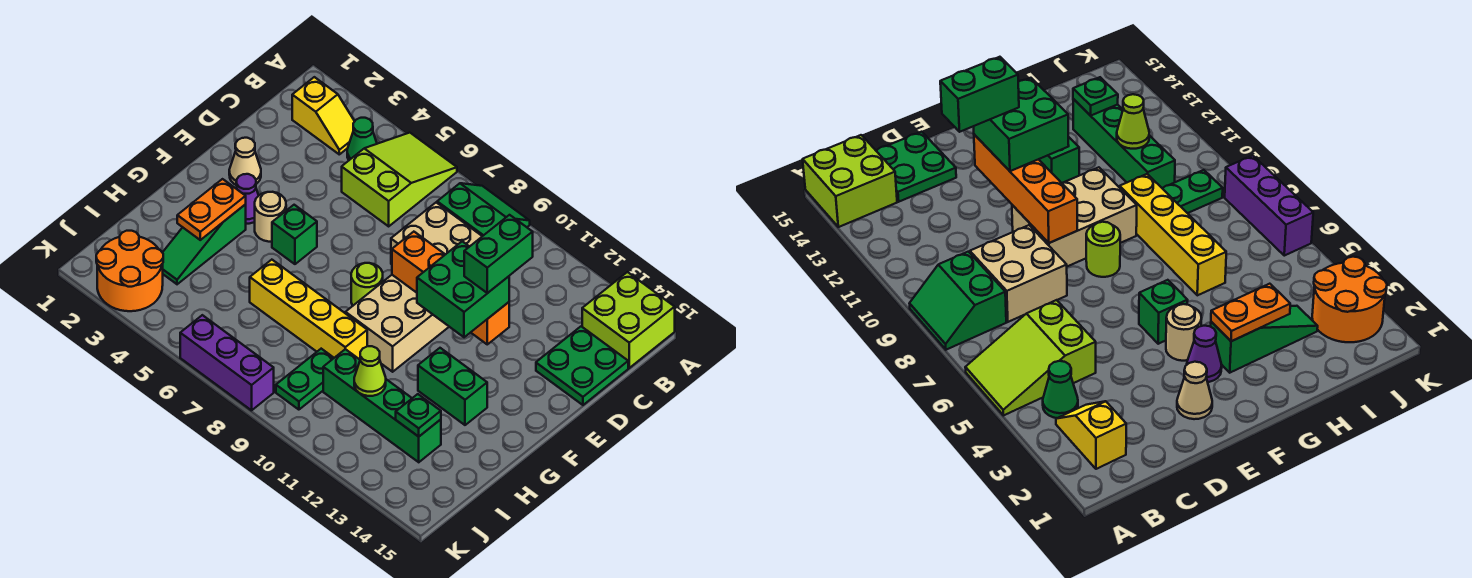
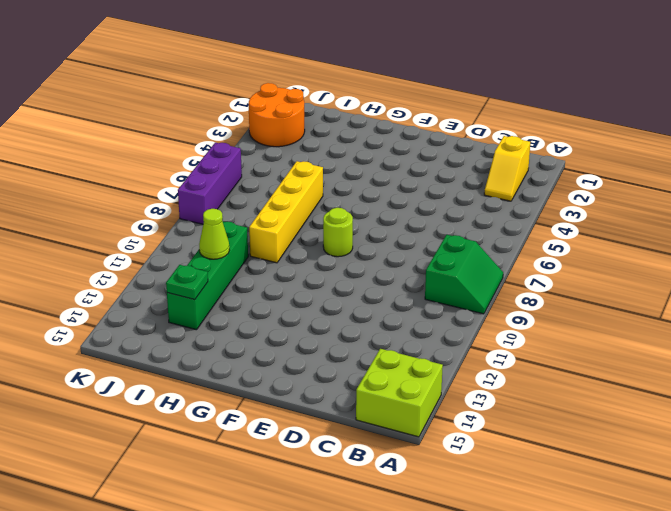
none -> lime slope A5:C6 level 1 top C
none -> green cone B4 level 1
none -> tan brick C8:D9 level 1

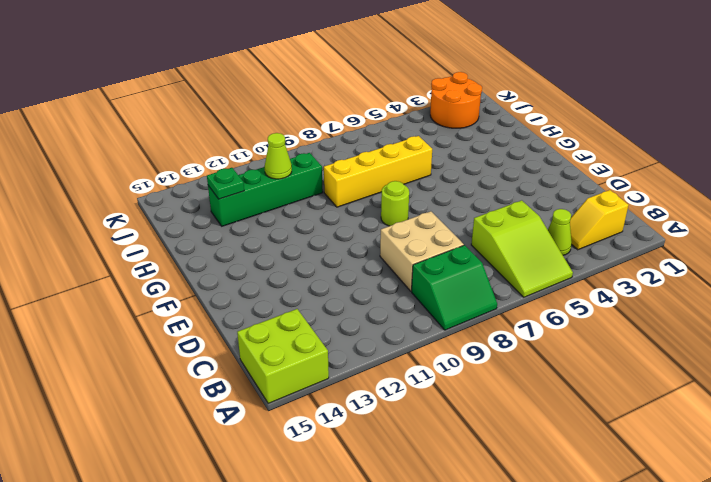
lime cone B4 level 1 -> green cone B4 level 1
none -> green plate C14:D15 level 1
none -> tan cone E2 level 1
none -> tan brick E9:G10 level 1

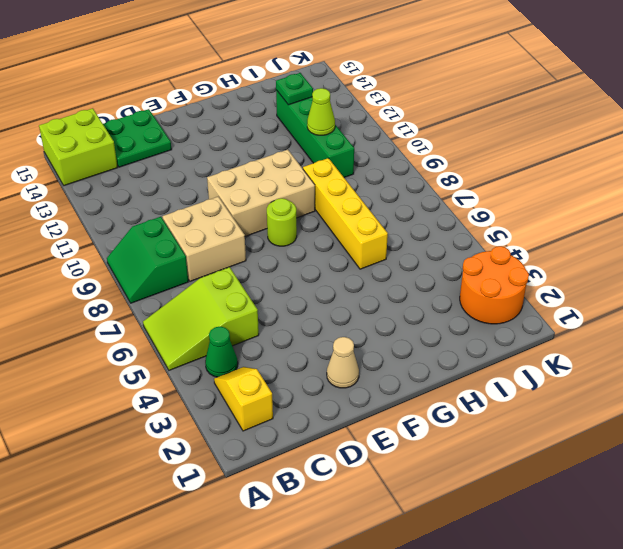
none -> purple cone F3 level 1
none -> tan round brick F4 level 1
none -> green brick F5 level 1

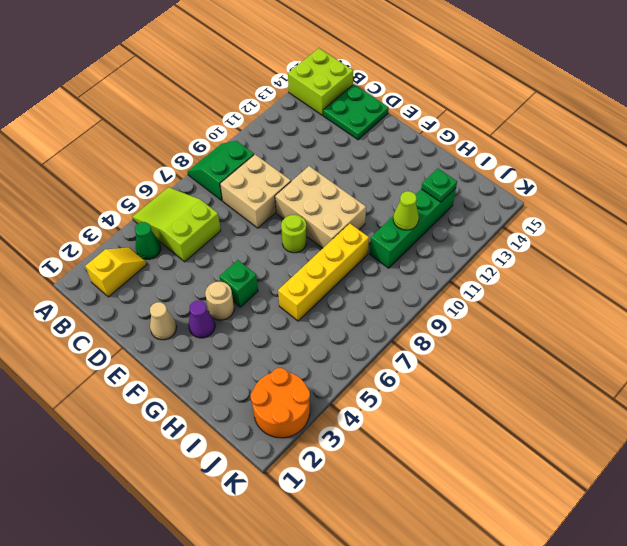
none -> green slope G3:I3 level 1 top G
none -> green brick G12:G13 level 1
none -> green plate I9:J9 level 1

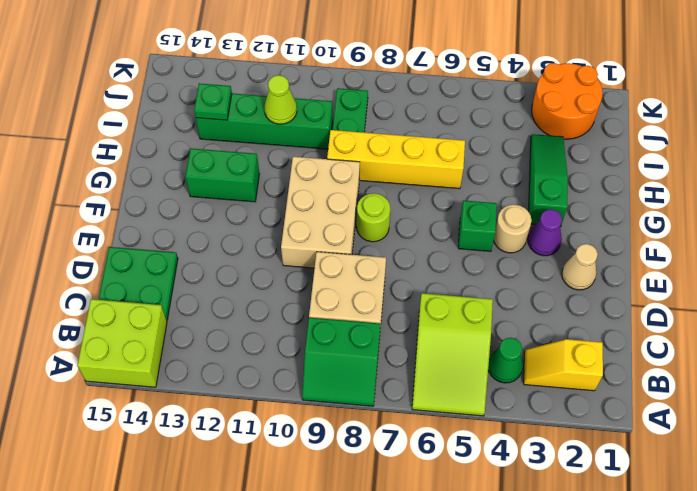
none -> purple brick K6:K8 level 1
none -> orange brick E9:E12 level 2
none -> orange plate G3:H3 level 2

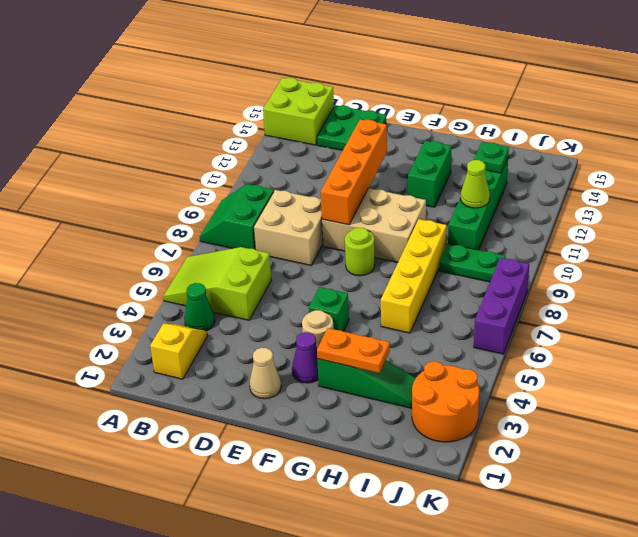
none -> green brick E11:F12 level 3
none -> green brick D12:E12 level 4

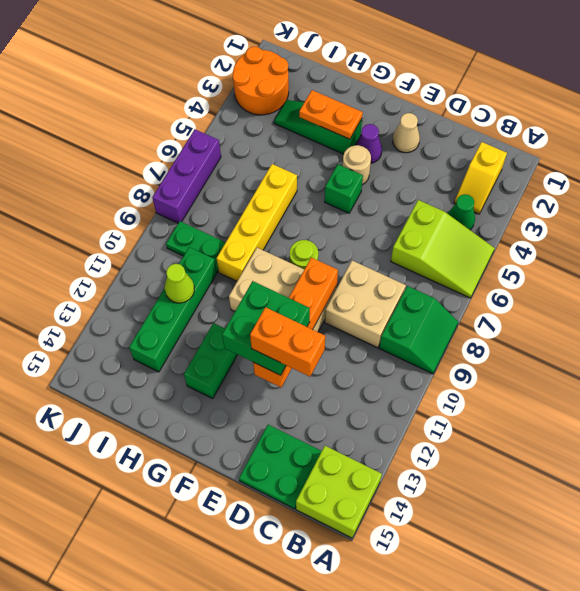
orange brick D12:E12 level 4 -> green brick D12:E12 level 4
none -> green plate I13 level 2

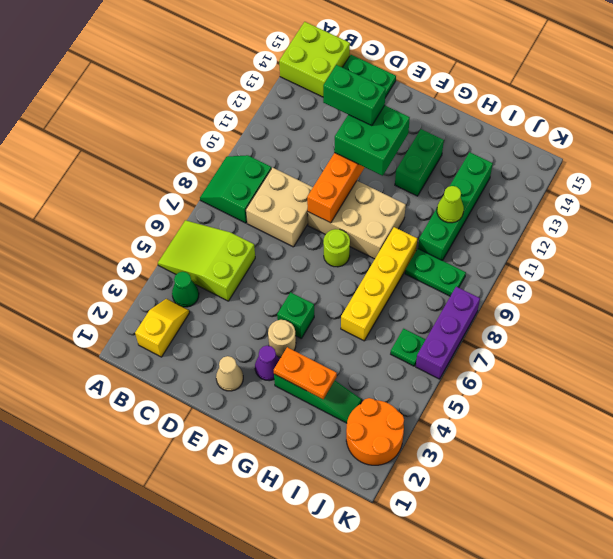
green plate J6 level 1 -> green plate I13 level 2

